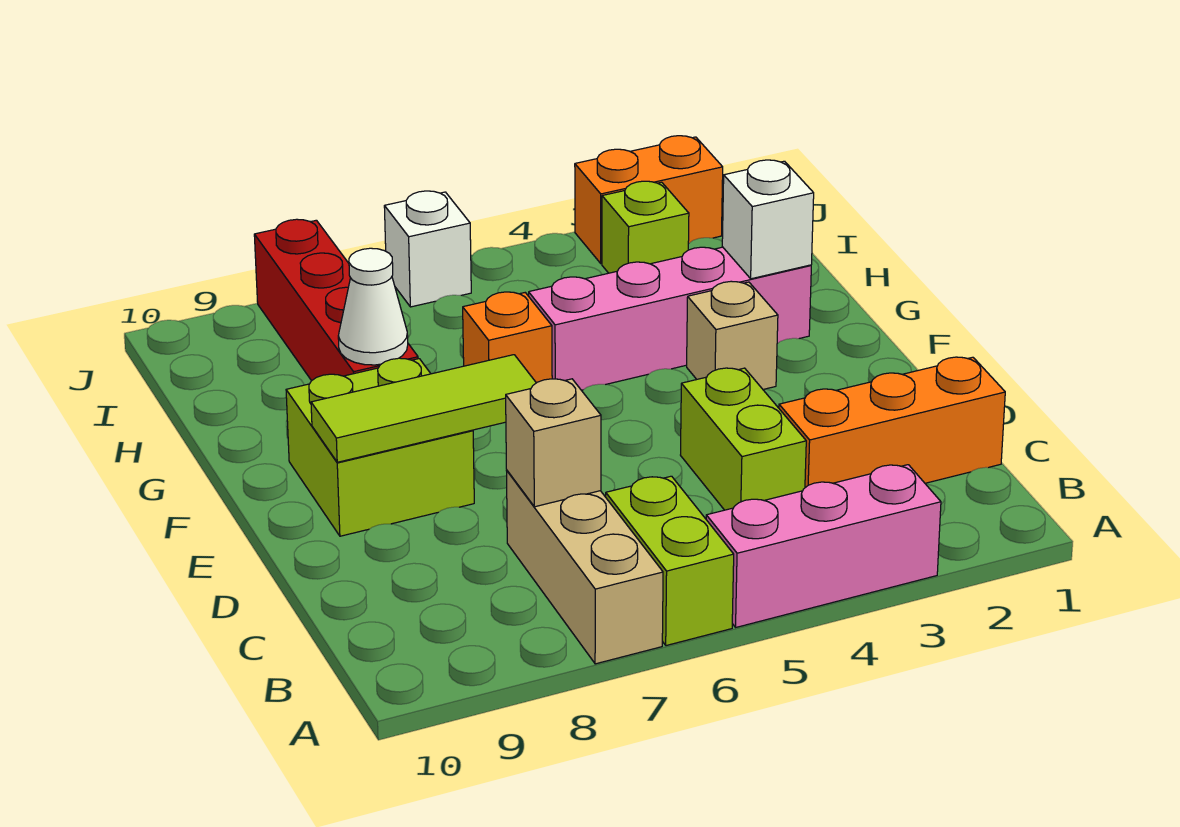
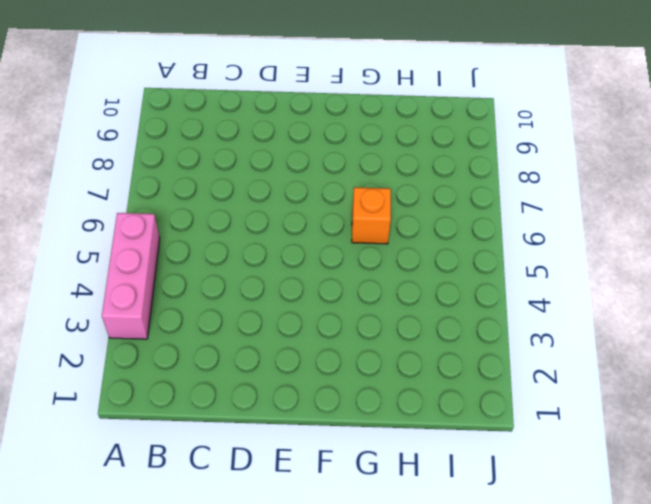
none -> lime brick A6:B6 level 1
none -> tan brick A7:C7 level 1
none -> orange brick C1:C3 level 1

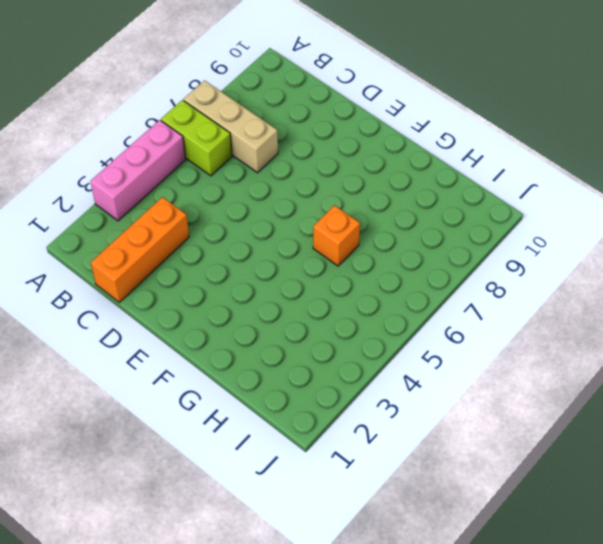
none -> lime brick C4:D4 level 1
none -> lime brick E8:F9 level 1
none -> tan brick F3 level 1

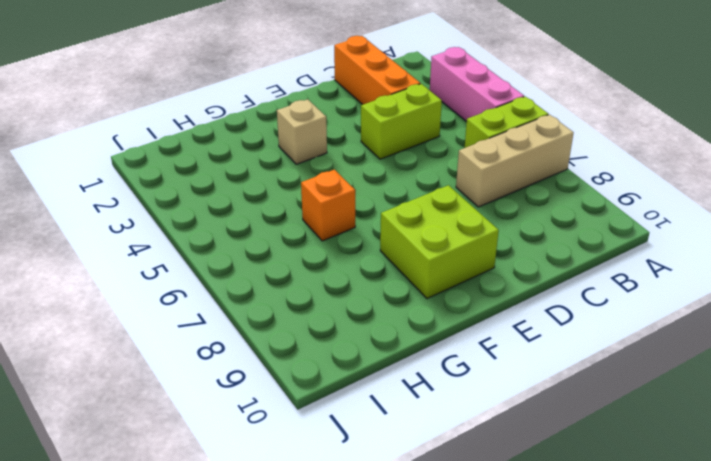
none -> pink brick G2:G5 level 1
none -> red brick G8:J8 level 1
none -> lime brick I3 level 1

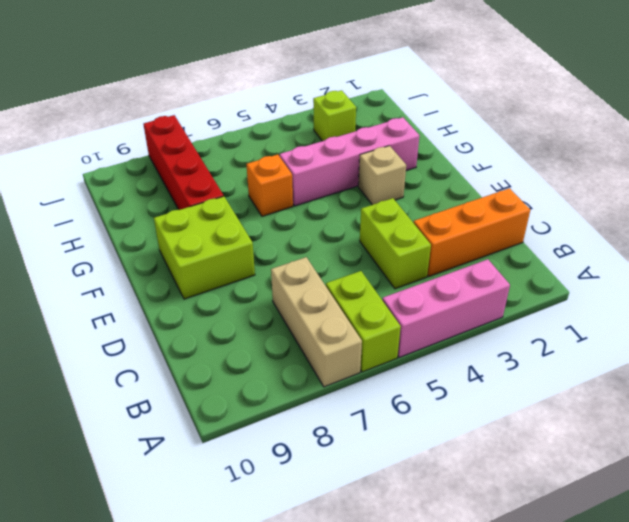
none -> orange brick J2:J3 level 1
none -> white brick J6 level 1
none -> tan brick C7 level 2

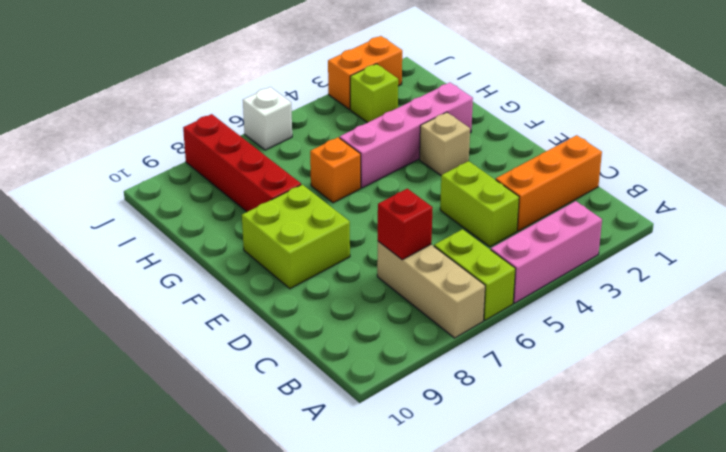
red brick C7 level 2 -> tan brick C7 level 2
none -> lime tile E7:E9 level 2
none -> white brick G2 level 2
none -> white cone G8 level 2

